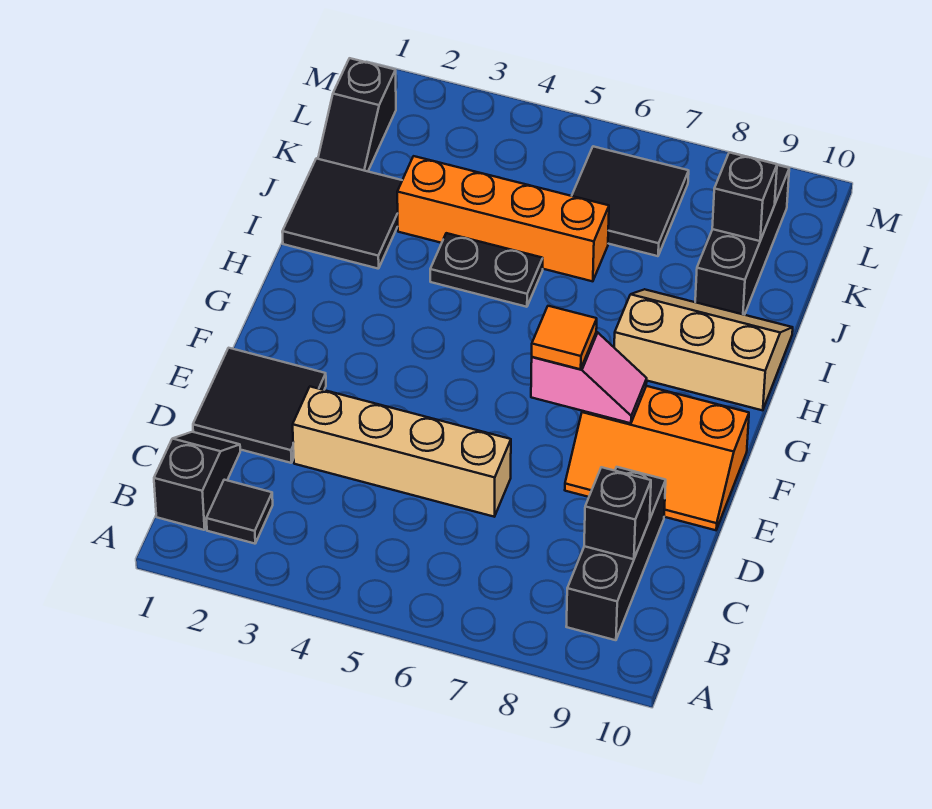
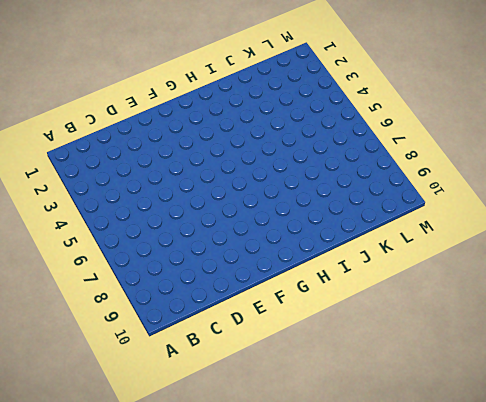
none -> black slope B1:C1 level 1 top B
none -> black tile B2 level 1
none -> black brick B9:D9 level 1

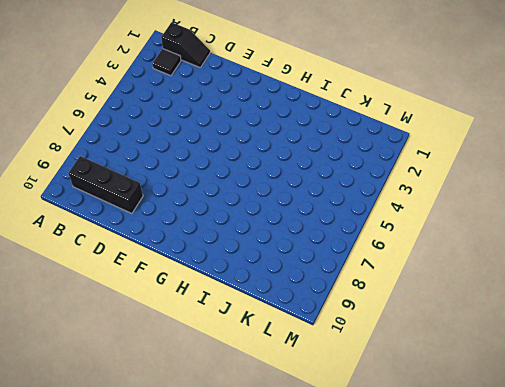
none -> black tile D1:E2 level 1
none -> tan brick D3:D6 level 1
none -> orange slope E8:F10 level 1 top F

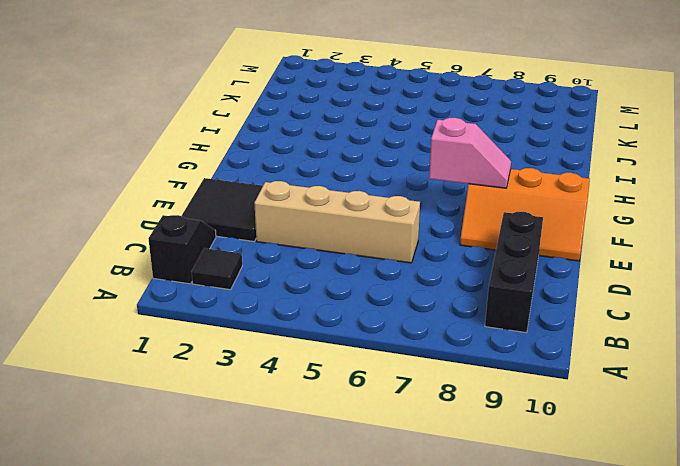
none -> tan slope H8:I10 level 1 top H
none -> black tile I1:J2 level 1
none -> black plate I4:I5 level 1

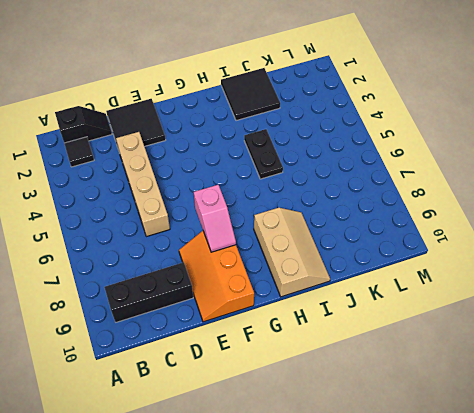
none -> orange brick J3:J6 level 1
none -> black brick J9:L9 level 1
none -> black slope K1:L1 level 1 top L

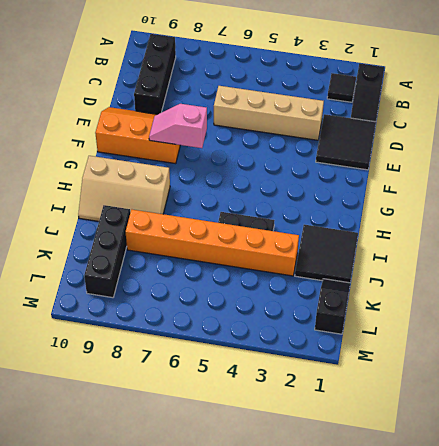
orange brick J3:J8 level 1 -> orange brick J3:J6 level 1
none -> black tile K6:L7 level 1
none -> black brick C9 level 2
none -> black brick K9 level 2

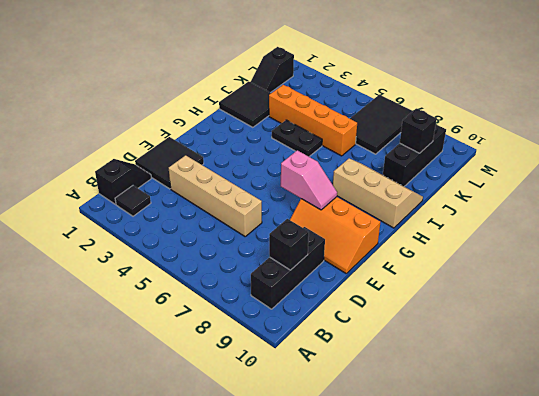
black tile K6:M7 level 1 -> black tile K6:L7 level 1
none -> orange tile F7 level 3

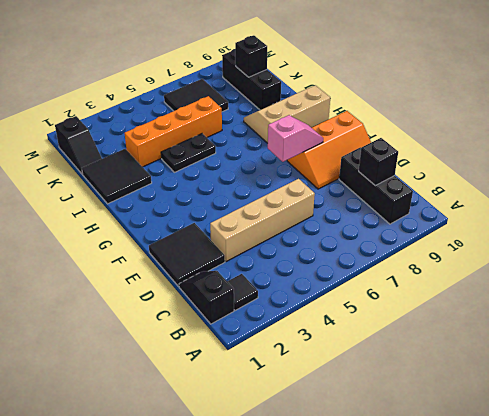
none -> orange tile F7 level 3

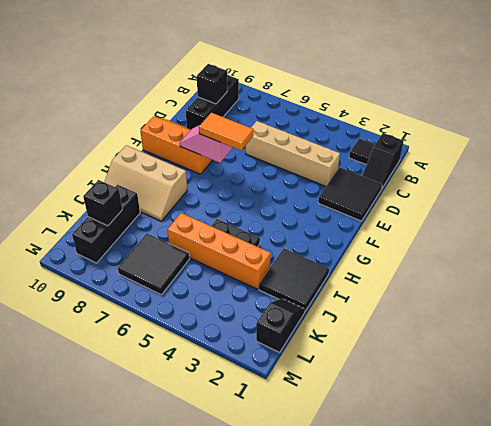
orange tile F6:F7 level 3 -> orange tile F7 level 3

